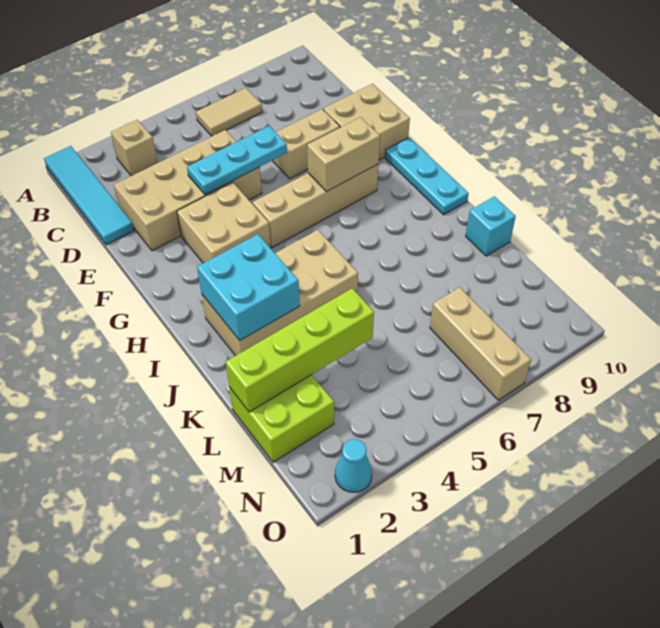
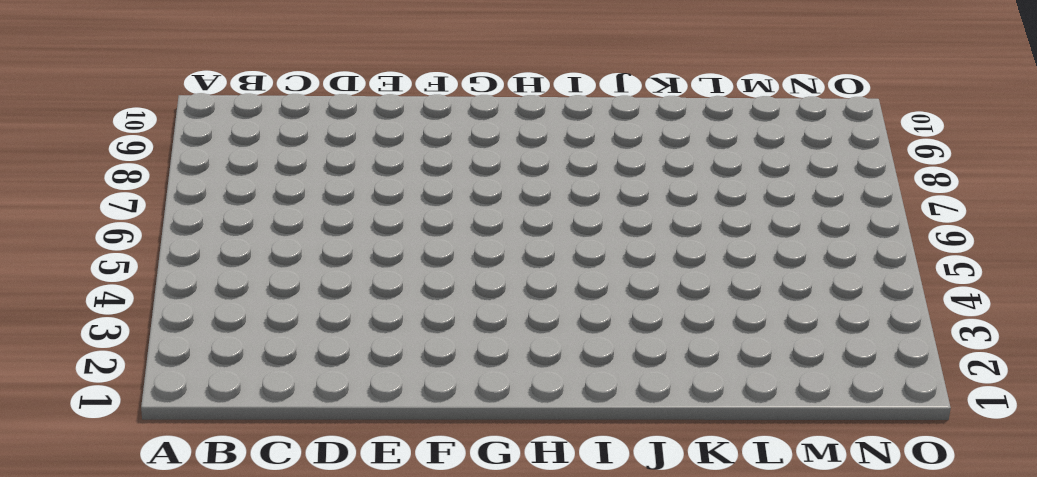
none -> cyan tile A1:D1 level 1
none -> tan brick B3 level 1
none -> tan tile B6:B7 level 1

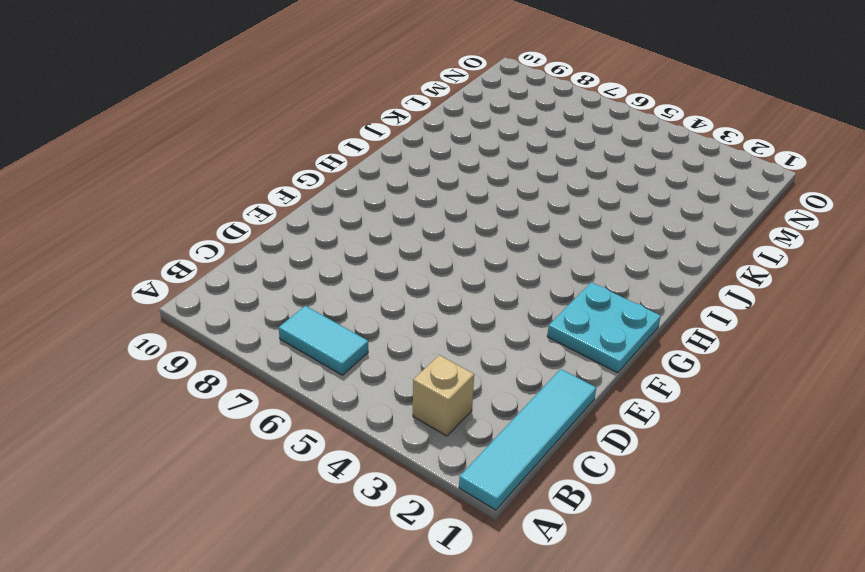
cyan tile B6:B7 level 1 -> tan tile B6:B7 level 1
cyan plate F1:G2 level 1 -> none
none -> tan brick D2:E5 level 1
none -> tan brick E7:E8 level 1
none -> tan brick E9:F10 level 1

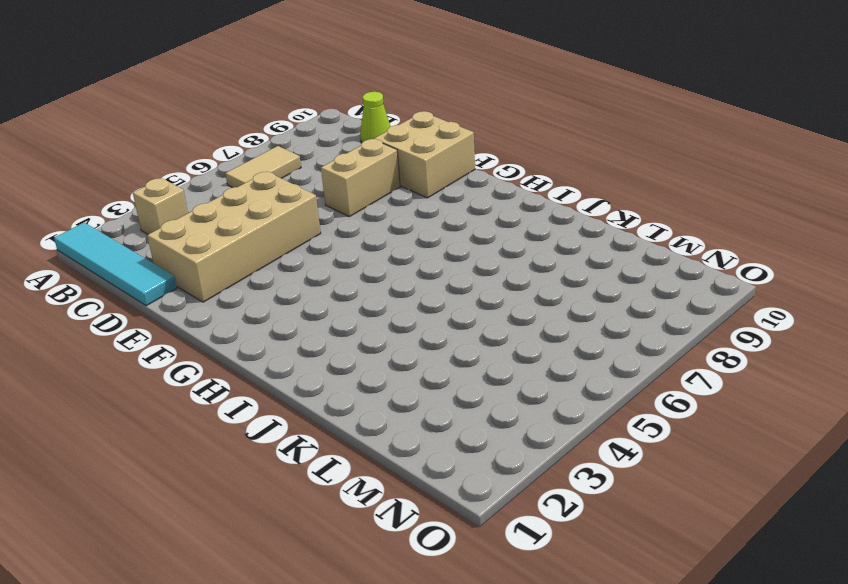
lime cone C10 level 1 -> none
none -> tan brick F3:G4 level 1
none -> tan brick G5:G8 level 1
none -> cyan plate G10:I10 level 1

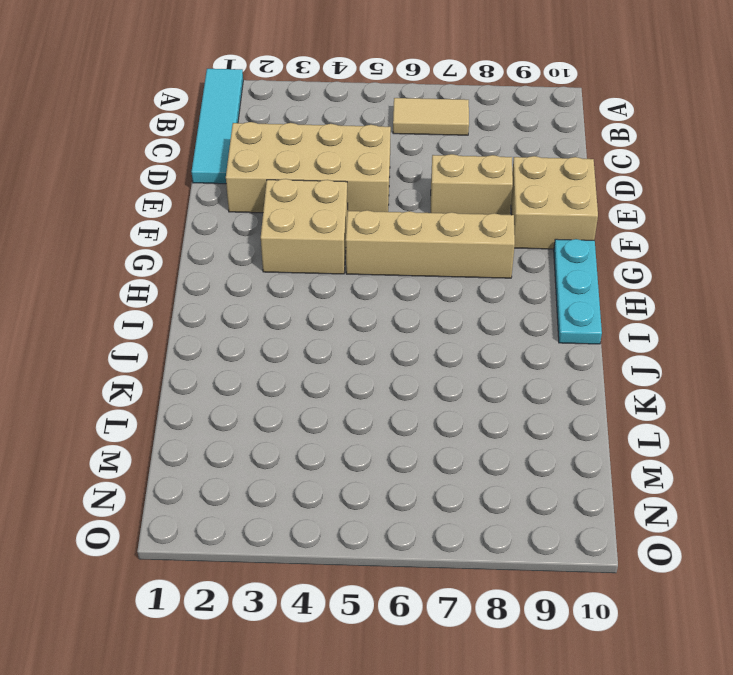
none -> tan brick B3 level 1
none -> tan brick I2:J5 level 1
none -> cyan brick K10 level 1

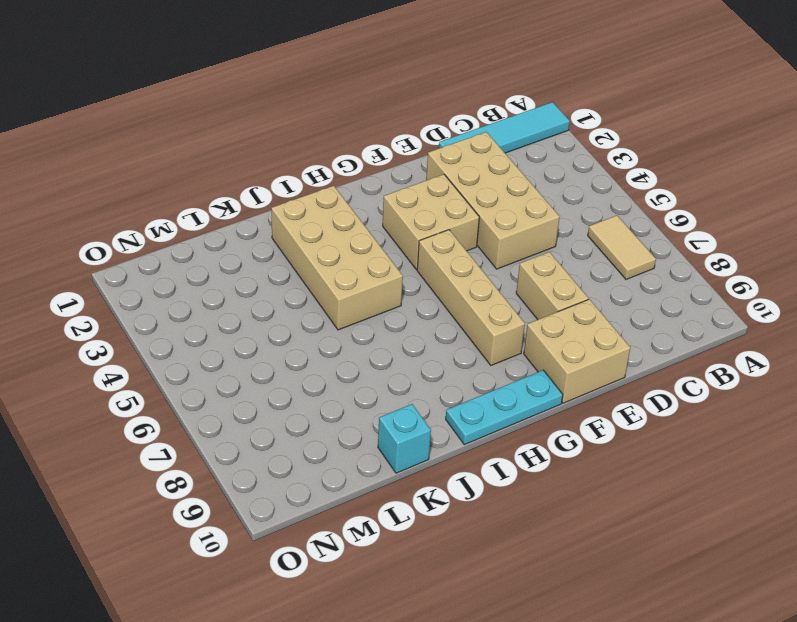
none -> tan brick B3 level 1
none -> lime brick L1:M2 level 1
none -> tan brick M7:O7 level 1

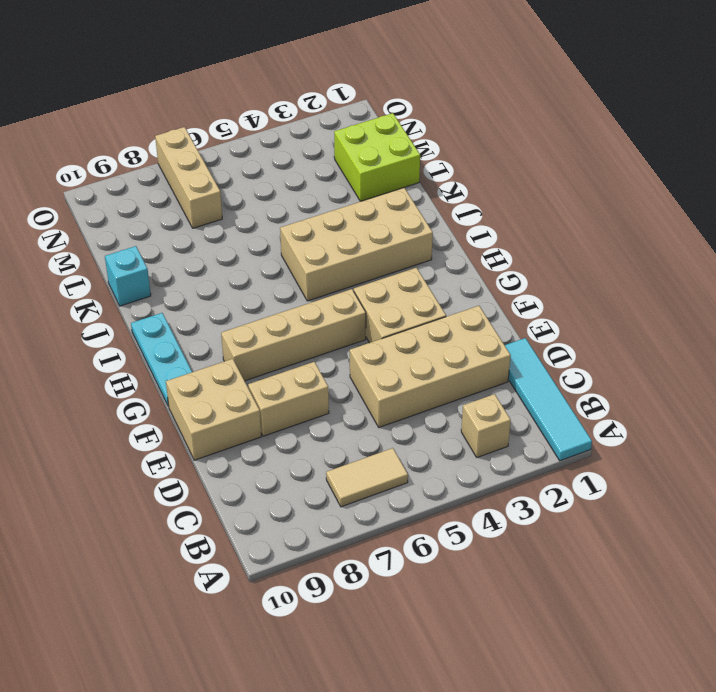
none -> cyan cone O2 level 1
none -> cyan plate E4:E6 level 2
none -> tan brick G7:G8 level 2

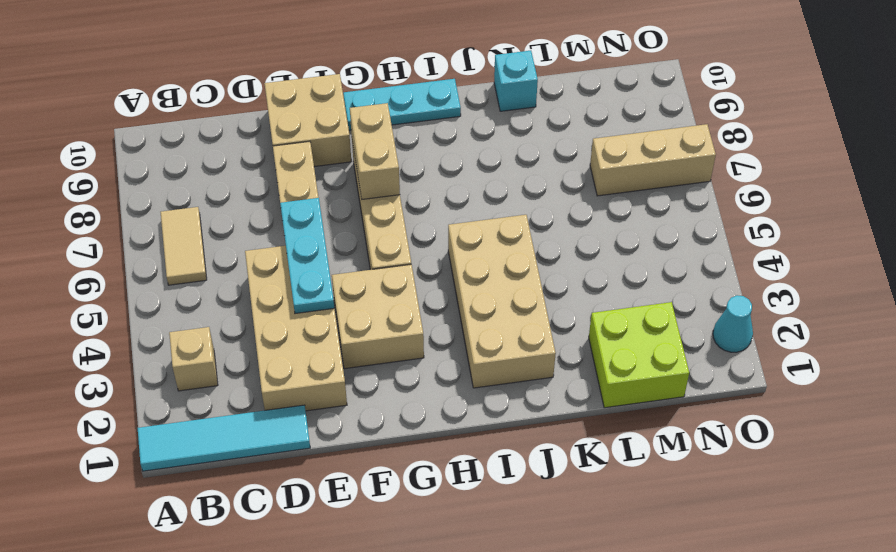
none -> cyan brick I2:J3 level 2
none -> lime brick L1:L4 level 2

